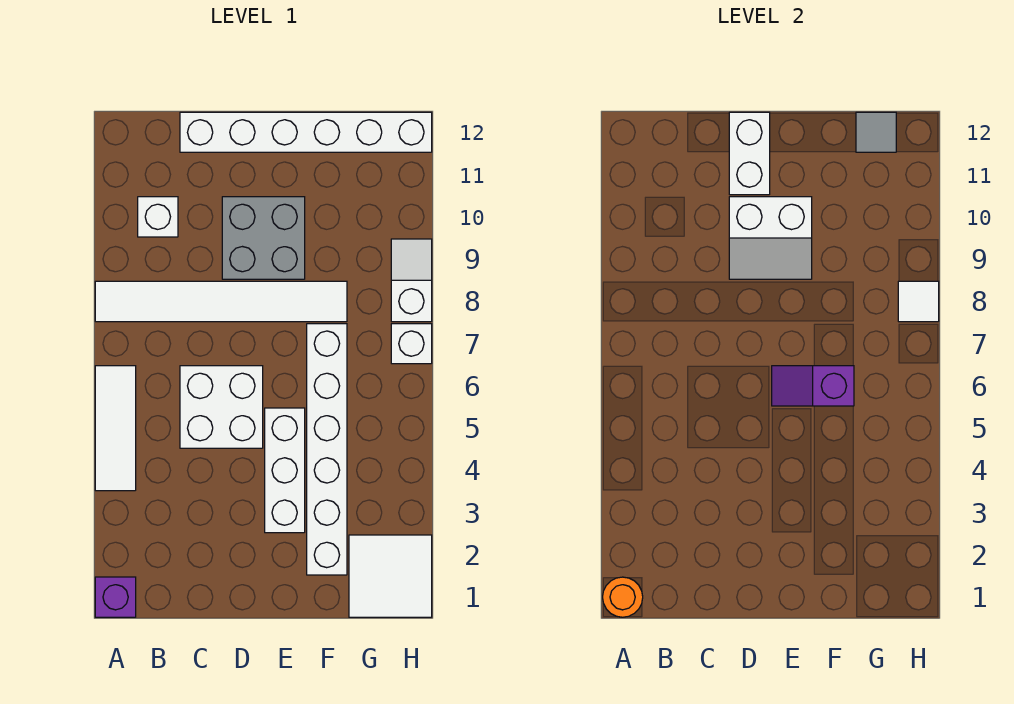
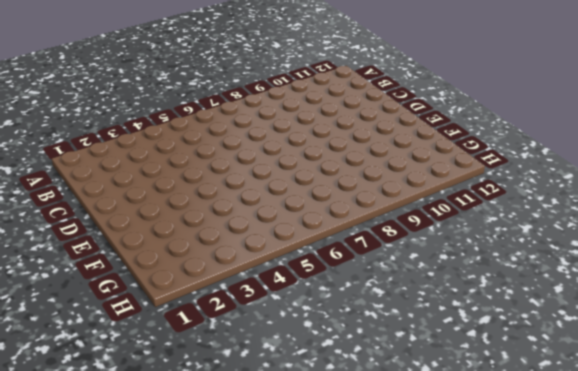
none -> purple brick A1 level 1
none -> white tile A4:A6 level 1
none -> white tile A8:F8 level 1

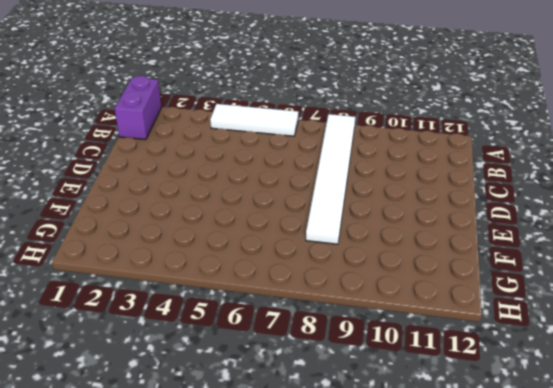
purple brick A1:B1 level 1 -> purple brick A1 level 1
none -> white brick B10 level 1
none -> white brick C5:D6 level 1
none -> white brick C12:H12 level 1

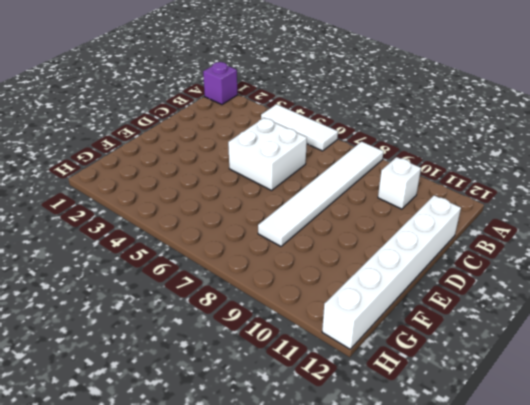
none -> grey brick D9:E10 level 1
none -> white brick E3:E5 level 1
none -> white brick F2:F7 level 1

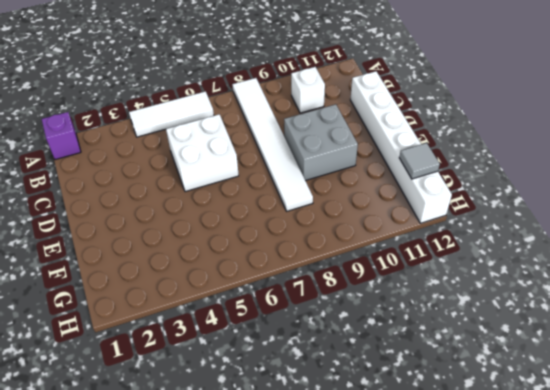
none -> white brick E3:E5 level 1
none -> white brick F2:F7 level 1
none -> white tile G1:H2 level 1

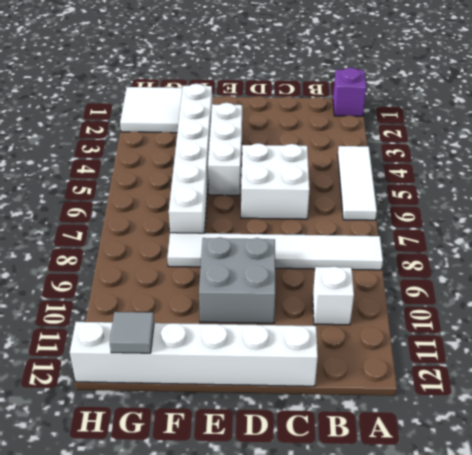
none -> white brick H7 level 1
none -> white slope H8:H9 level 1 top 8
none -> orange round brick A1 level 2

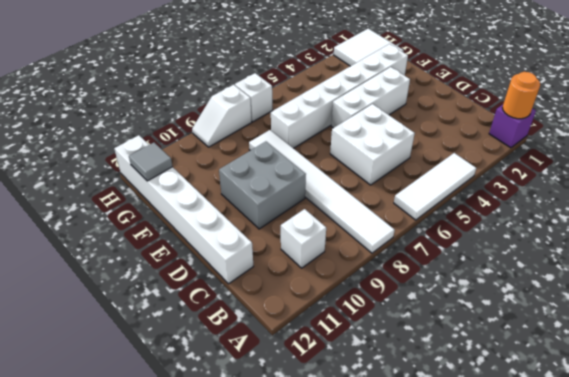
none -> white slope D9:E10 level 2 top 10
none -> white brick D11:D12 level 2
none -> purple slope E6:F6 level 2 top F

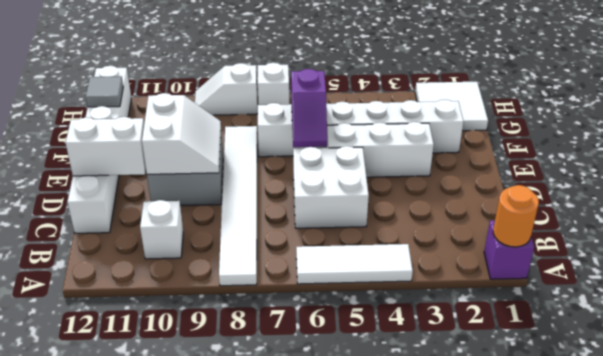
none -> white tile H8 level 2

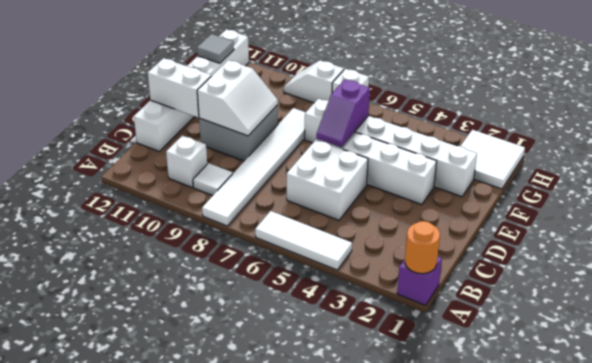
white tile B9 level 1 -> white tile H8 level 2

